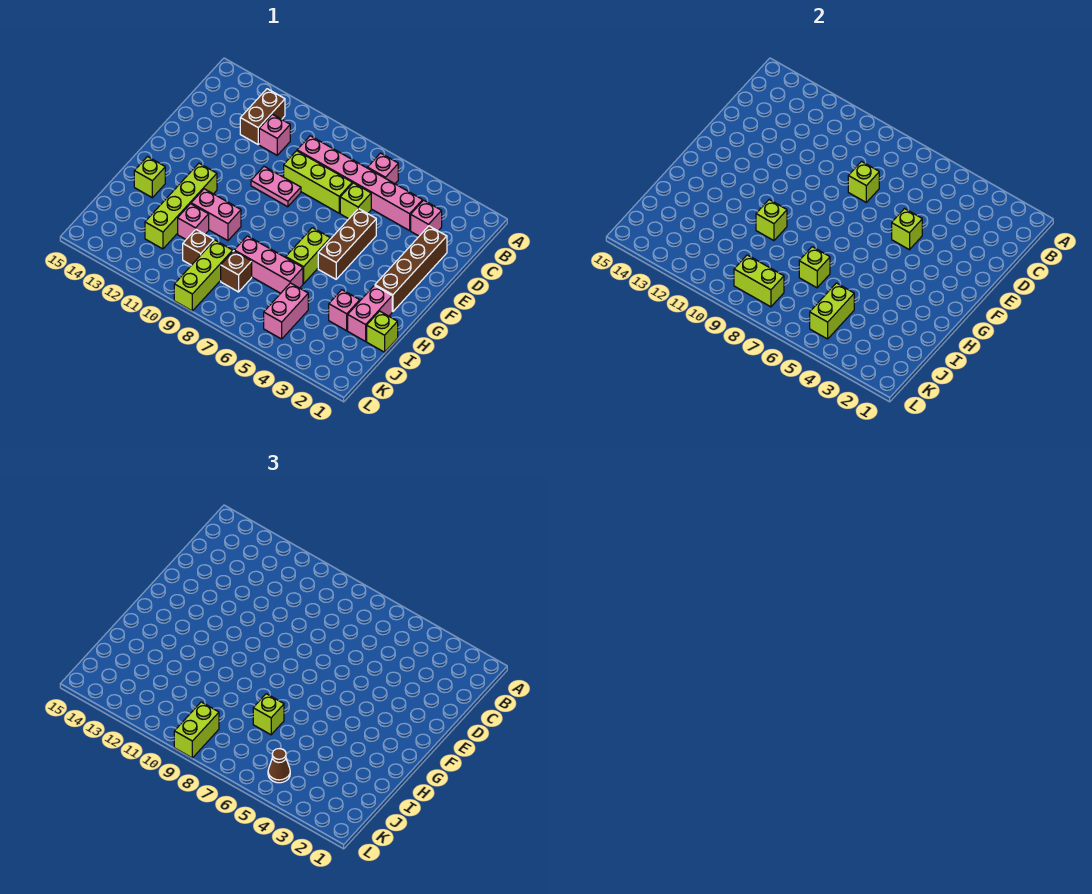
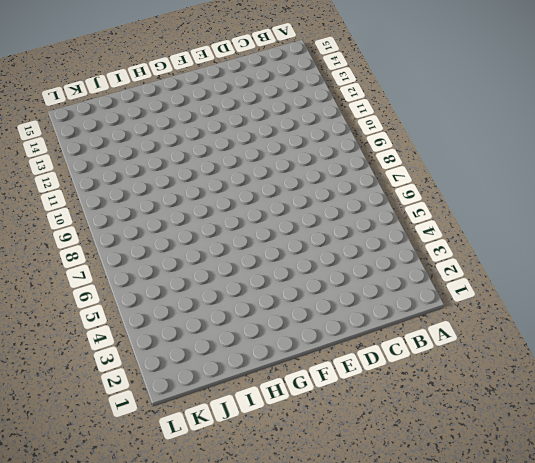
none -> pink brick B6 level 1
none -> brown brick B12:C12 level 1
none -> pink brick C3 level 1
none -> pink brick C4:C9 level 1

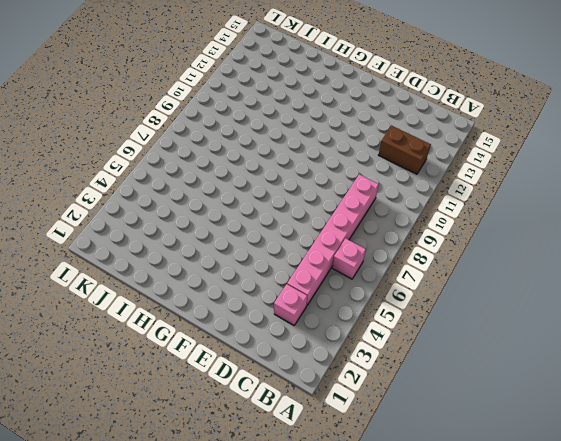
none -> pink brick C11 level 1
none -> brown brick D2:G2 level 1
none -> lime brick D6 level 1
none -> lime brick D7:D9 level 1

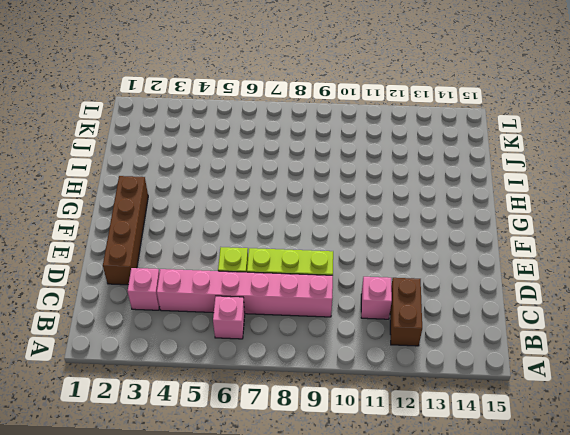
none -> brown brick E5:G5 level 1
none -> pink plate E9:E10 level 1
none -> lime brick G6:H6 level 1
none -> lime brick G12:J12 level 1

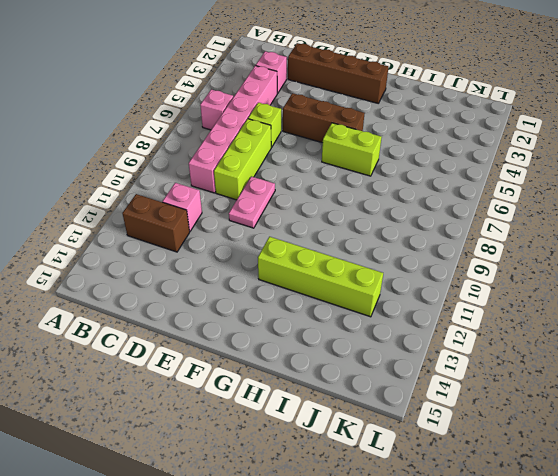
none -> pink brick H2:I2 level 1
none -> pink brick H10:H11 level 1
none -> lime brick H14 level 1
none -> lime brick I1 level 1

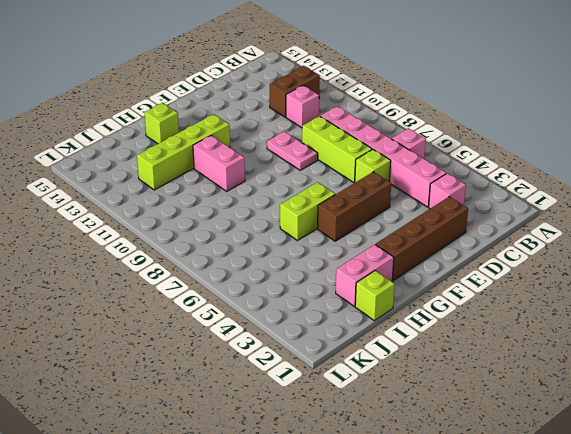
none -> pink brick I3 level 1
none -> pink brick I6:I8 level 1
none -> pink brick I11 level 1
none -> pink brick J5:K5 level 1

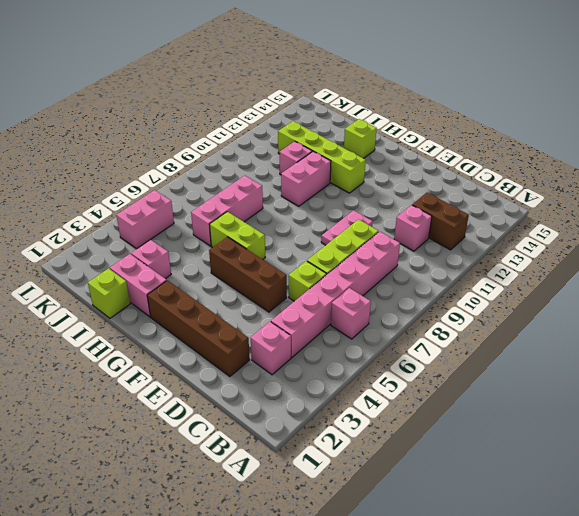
pink brick K4:K5 level 1 -> pink brick J5:K5 level 1
none -> brown brick J8 level 1
none -> lime brick J9:L9 level 1
none -> brown brick J10 level 1
none -> lime brick D8 level 2

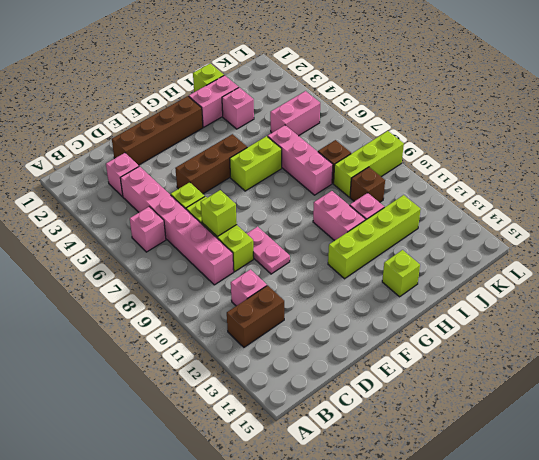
none -> lime brick E5 level 2
none -> lime brick H10 level 2
none -> lime brick I7 level 2
none -> lime brick J5:K5 level 2

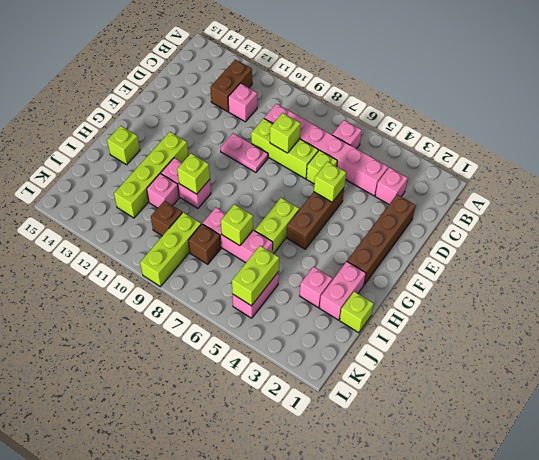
none -> lime brick K8:K9 level 2
none -> lime brick I7 level 3
none -> brown cone K5 level 3
none -> lime brick K9:L9 level 3

